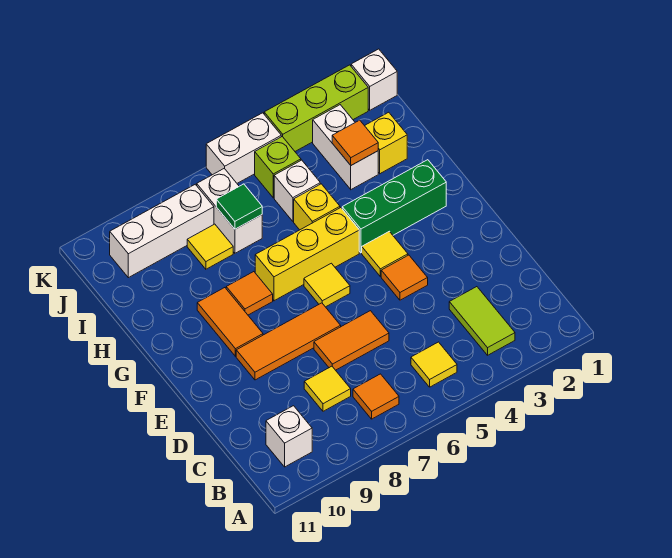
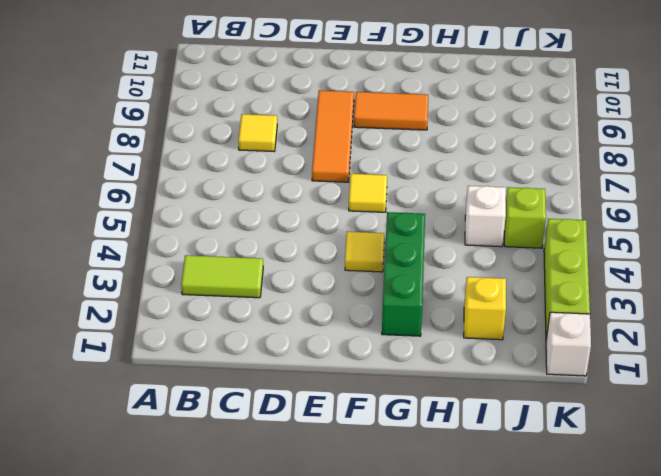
none -> yellow tile B5 level 1
none -> orange tile B7 level 1
none -> white brick B10 level 1

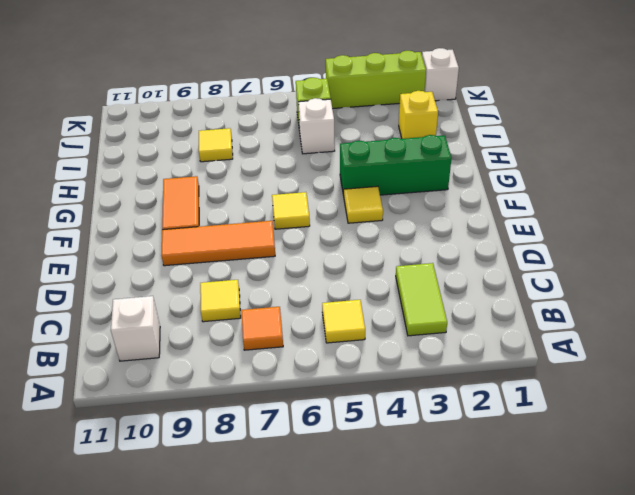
none -> orange tile D6:D7 level 1
none -> orange tile E4 level 1
none -> yellow brick G5:G7 level 1

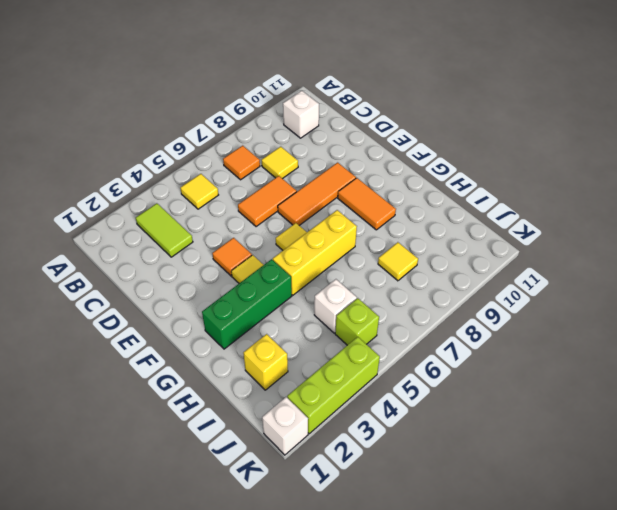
none -> orange tile G8 level 1
none -> yellow brick H5 level 1
none -> white brick I3:J3 level 1

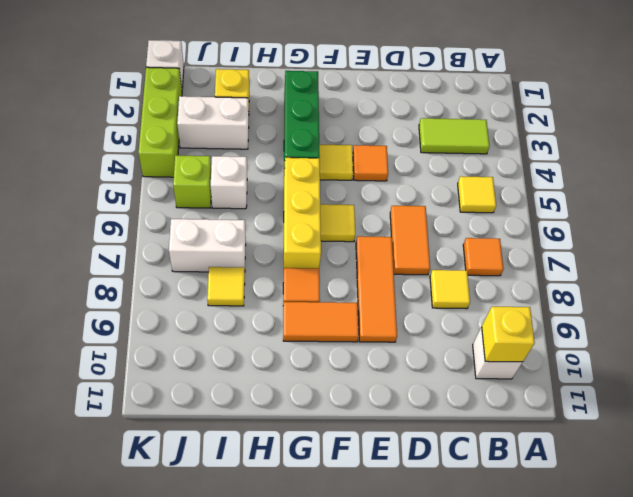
yellow brick B10 level 2 -> yellow brick H5 level 1
none -> white brick J8:J10 level 1
none -> white brick K5:K6 level 1
none -> orange tile I3 level 2

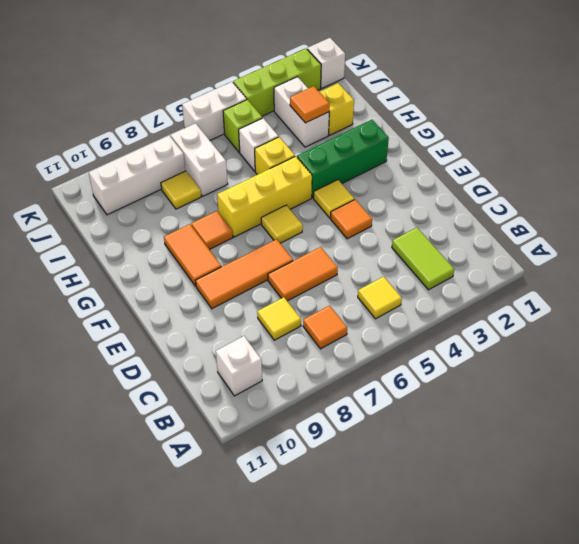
none -> green tile I7 level 2

